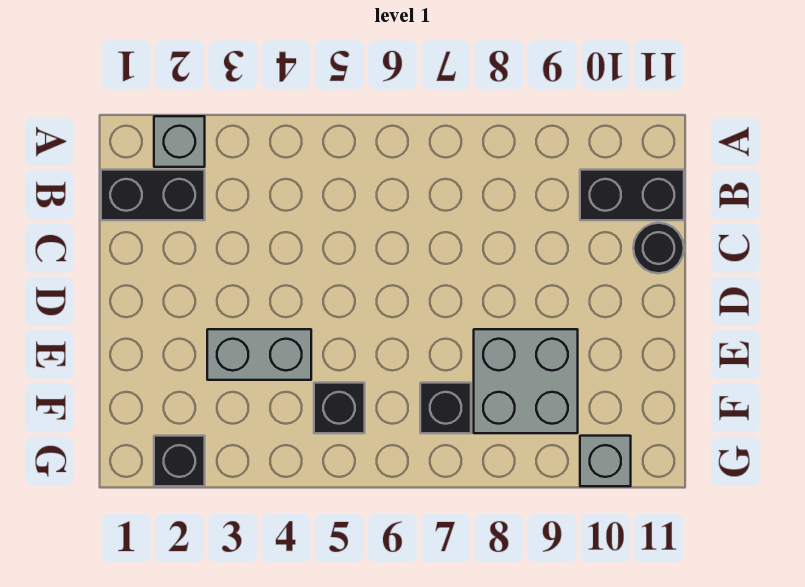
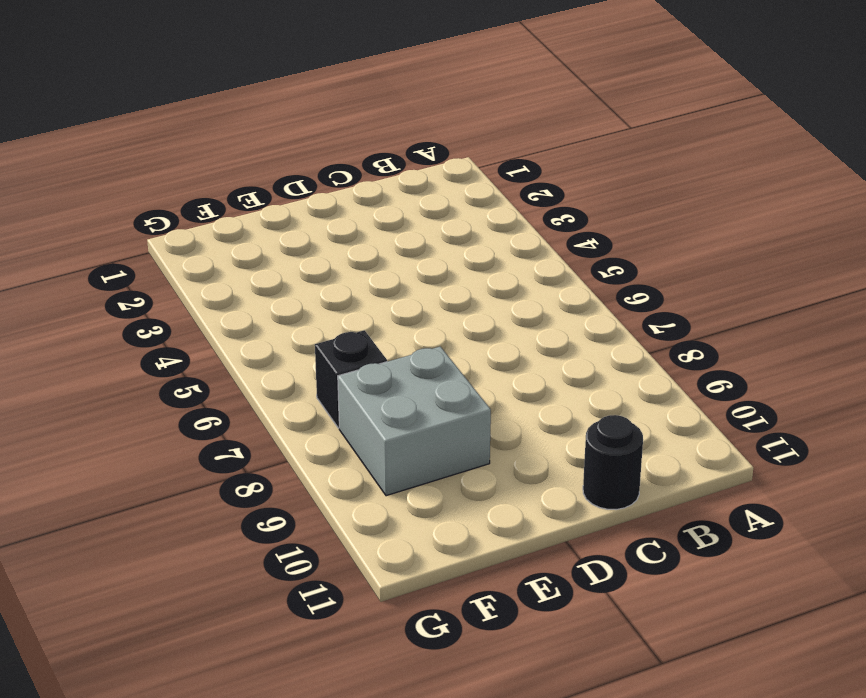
none -> grey brick A2 level 1
none -> black brick B1:B2 level 1

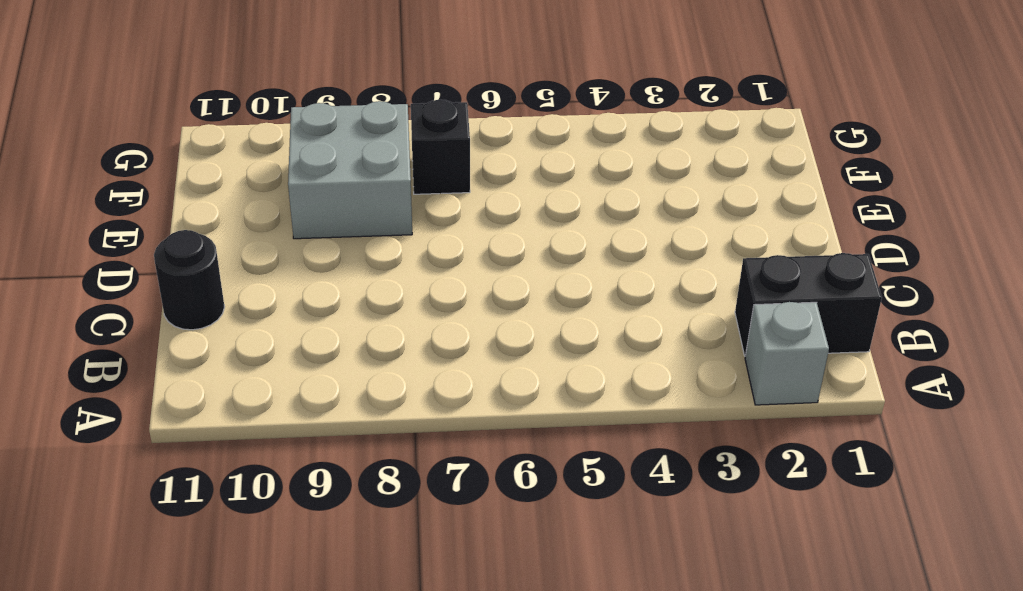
none -> black brick B10:B11 level 1
none -> grey brick E3:E4 level 1

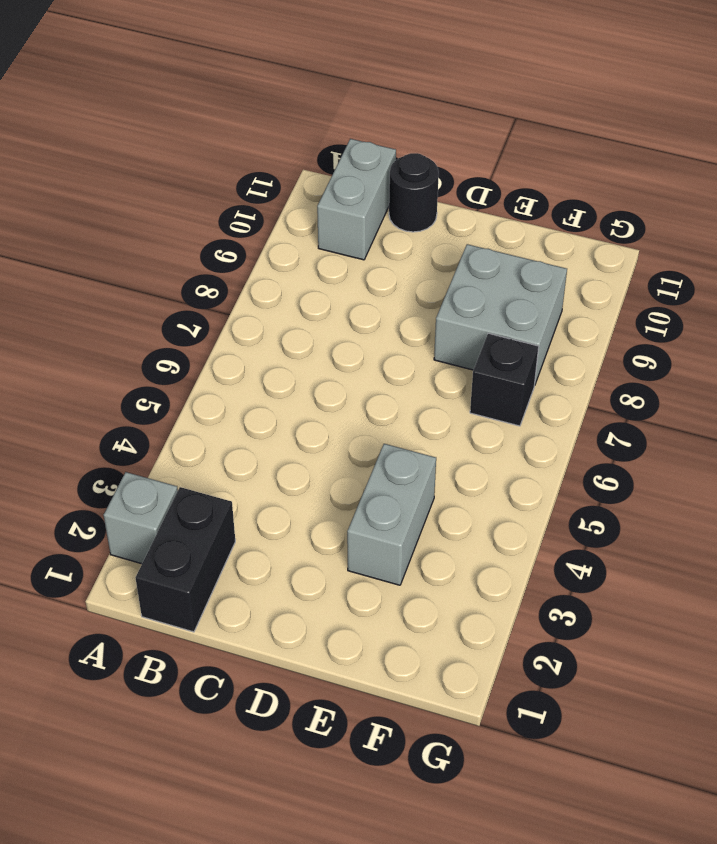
grey brick B10:B11 level 1 -> black brick B10:B11 level 1
none -> black brick F5 level 1
none -> black brick G2 level 1

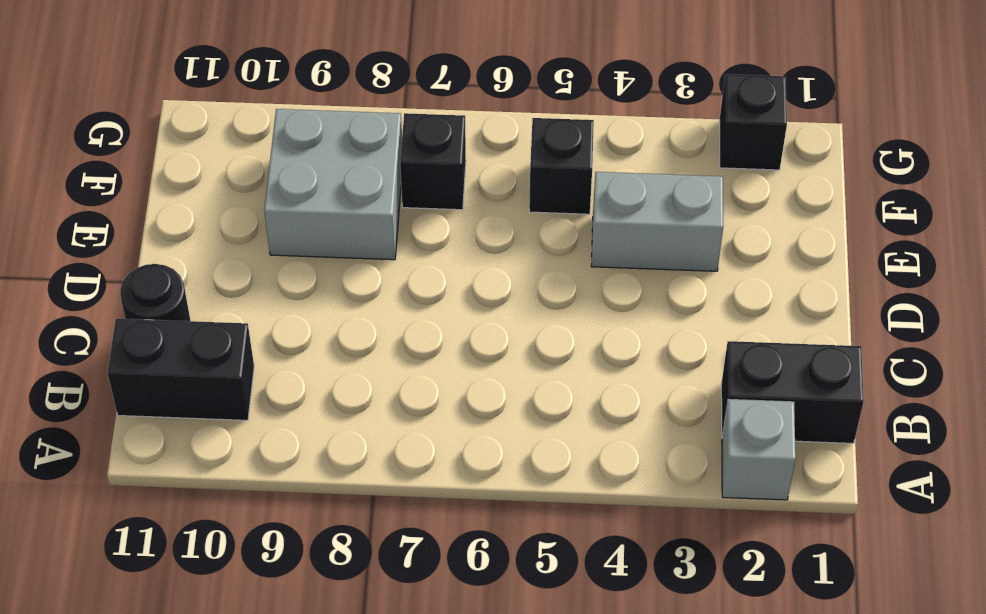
none -> grey brick G10 level 1

